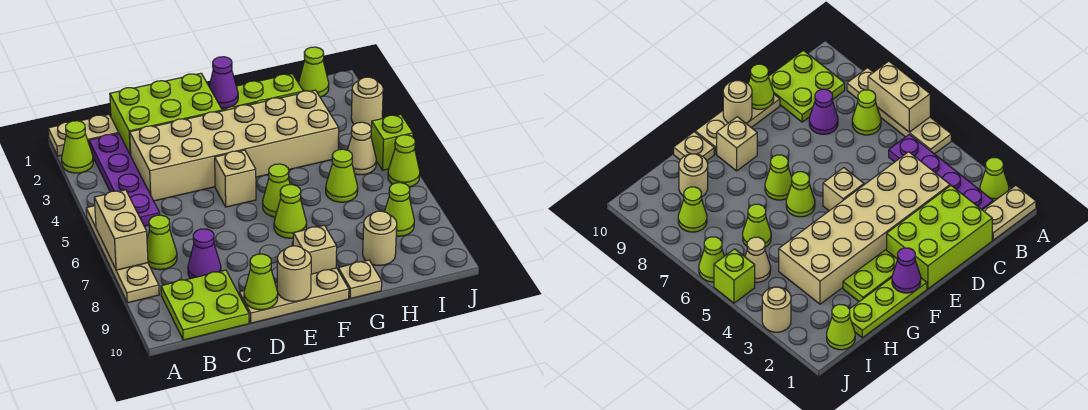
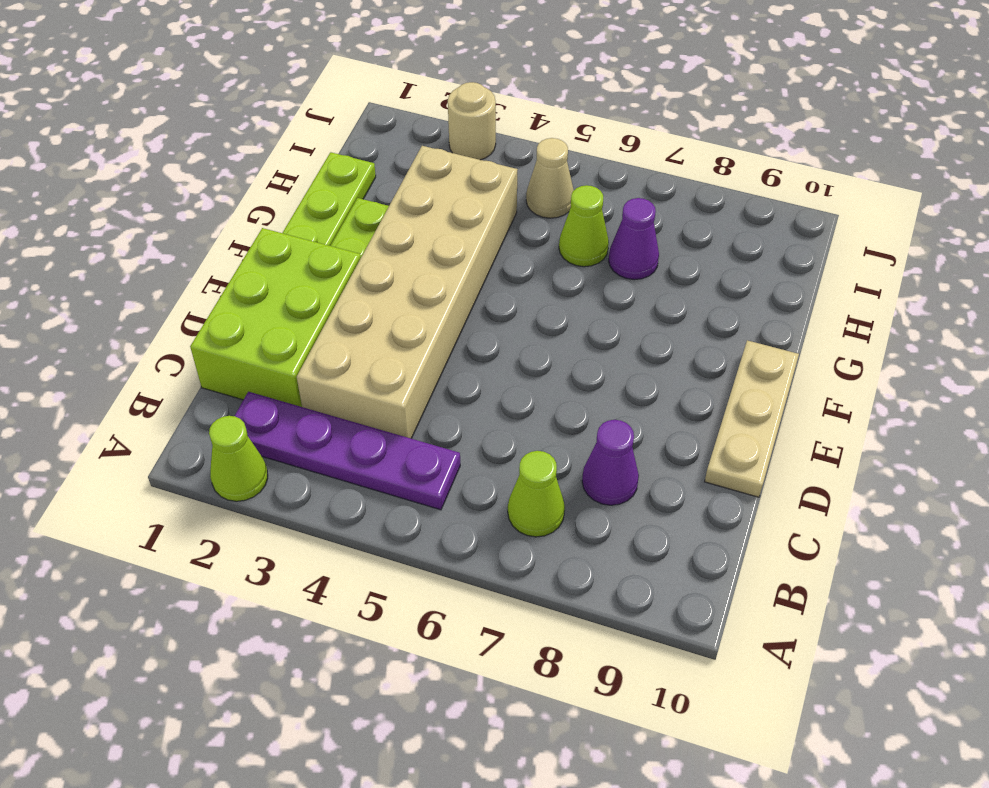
purple cone H7 level 1 -> purple cone F1 level 2
none -> tan plate A1:B1 level 1
none -> tan plate A5:A8 level 1
none -> lime plate B9:C10 level 1

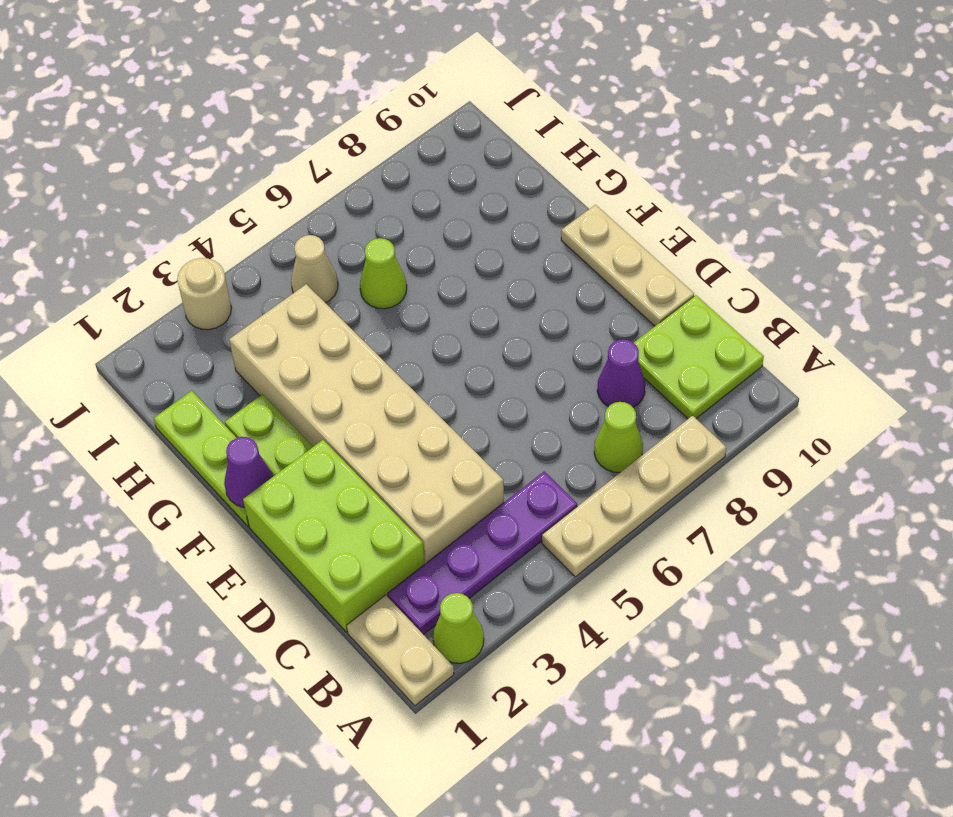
none -> tan brick E5 level 1
none -> lime cone F6 level 1
none -> lime cone F7 level 1

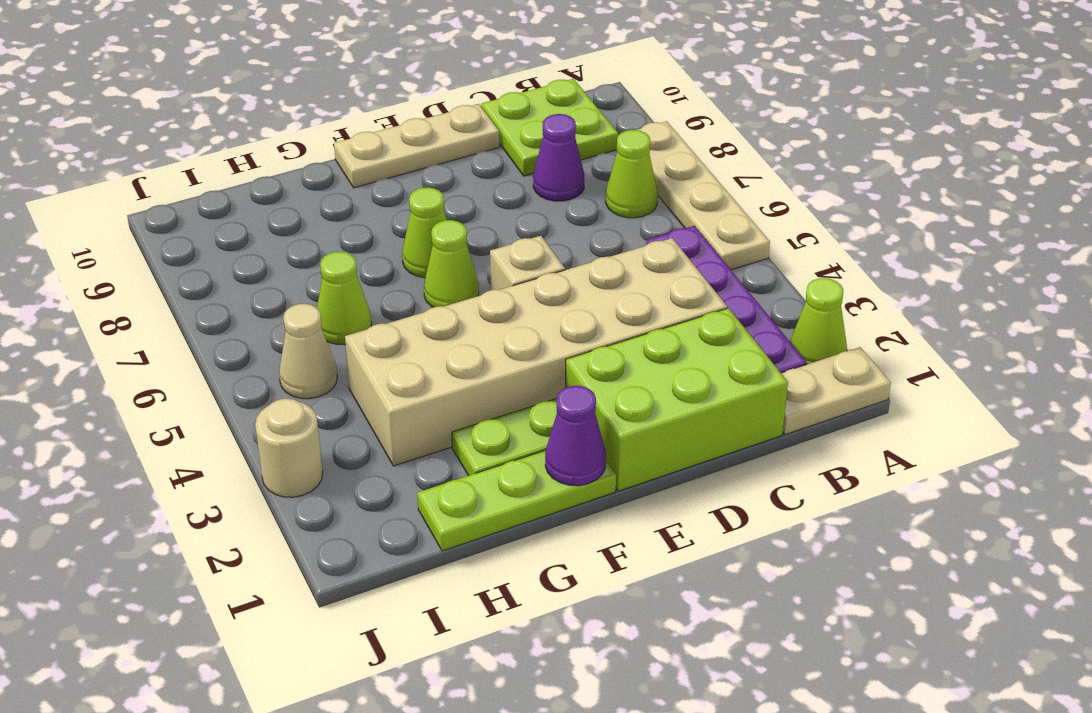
none -> tan brick F9 level 1
none -> tan plate G10 level 1
none -> tan round brick H9 level 1

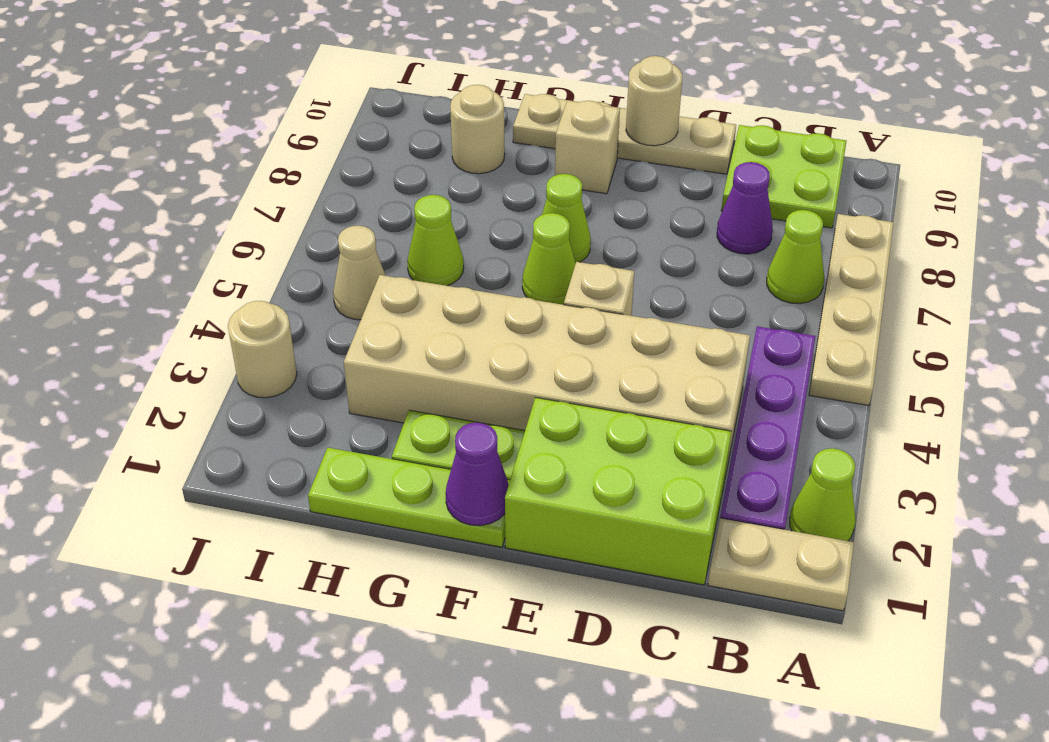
none -> lime cone I1 level 1
none -> lime cone I8 level 1
none -> lime brick J5 level 1

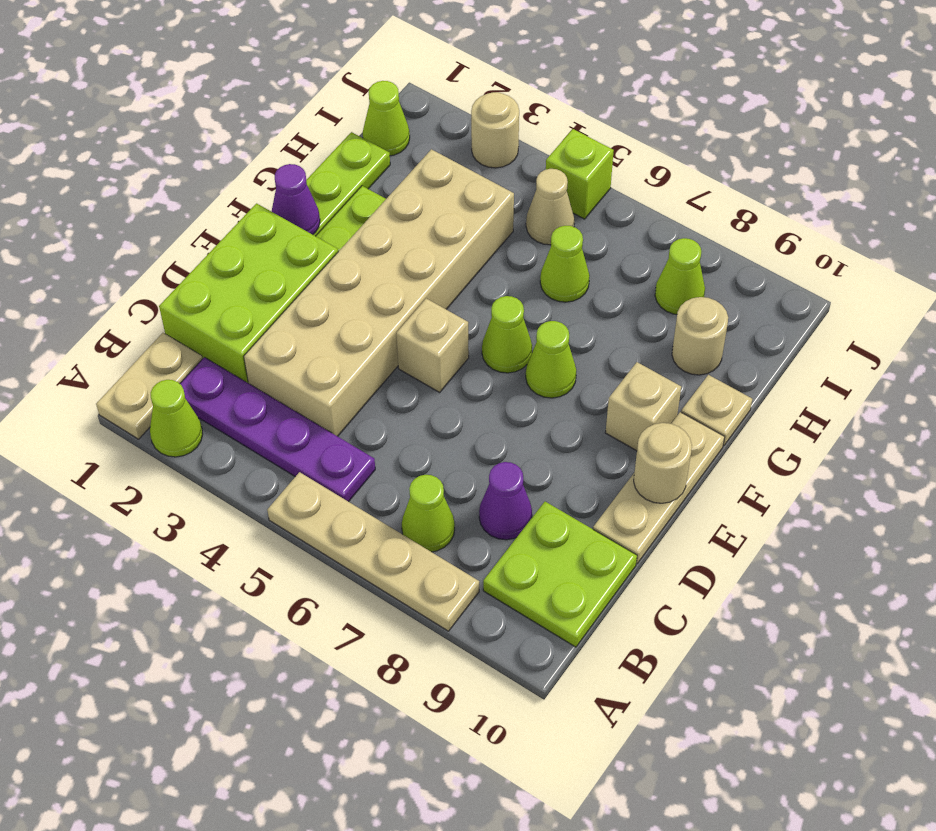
none -> lime cone J6 level 1
none -> tan brick A6:A7 level 2
none -> lime cone D10 level 2

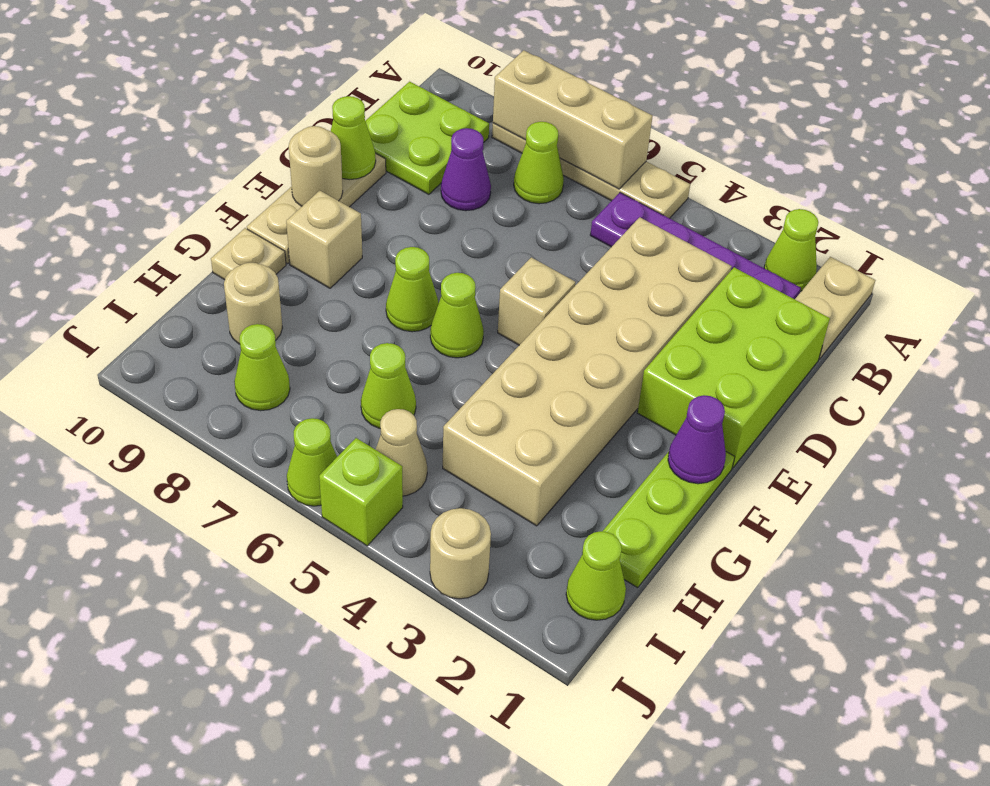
tan brick A6:A8 level 2 -> tan brick A6:A7 level 2
none -> lime plate F2:G2 level 1

